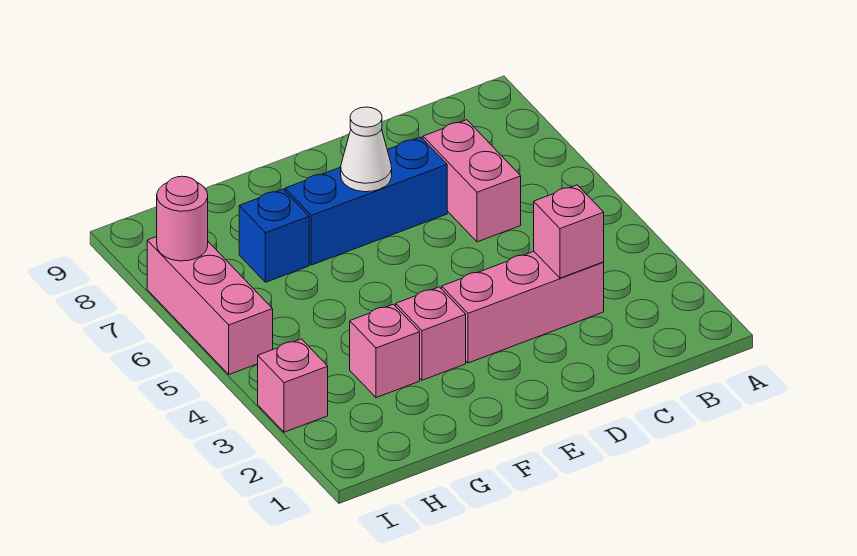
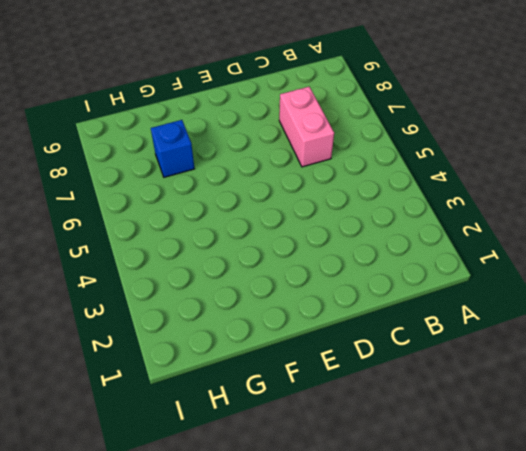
none -> pink brick C3:E3 level 1
none -> blue brick D7:F7 level 1

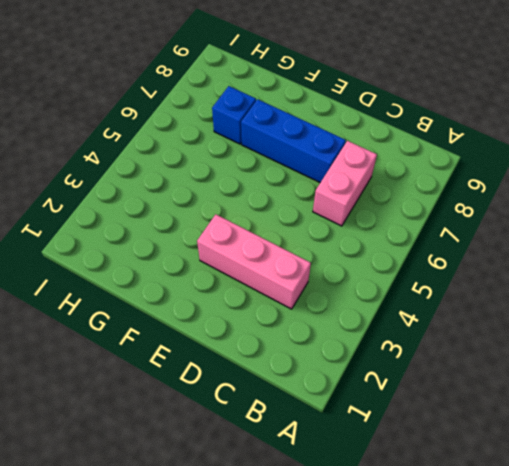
none -> pink brick F3 level 1
none -> pink brick G3 level 1

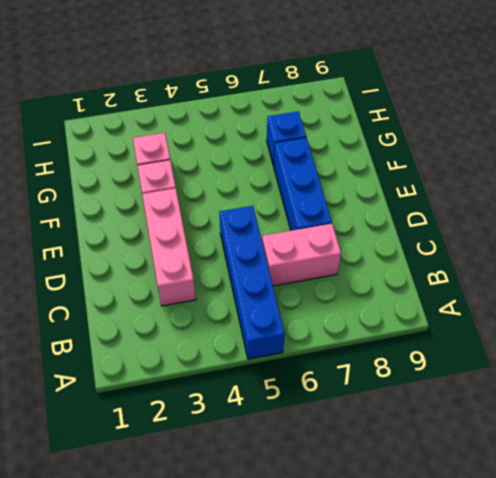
blue brick A5:D5 level 1 -> none
none -> pink brick I3 level 1
none -> pink brick I5:I7 level 1

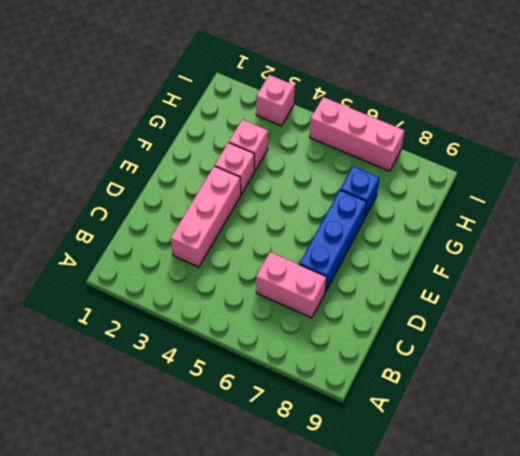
none -> pink brick C3 level 2
none -> white cone E7 level 2

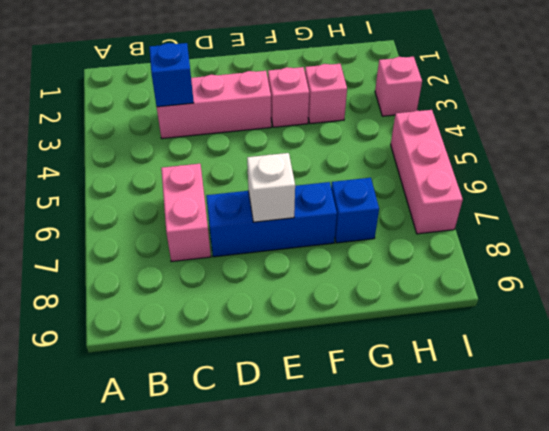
blue brick C3 level 2 -> pink brick C3 level 2
white brick E7 level 2 -> white cone E7 level 2
none -> pink round brick I7 level 2

